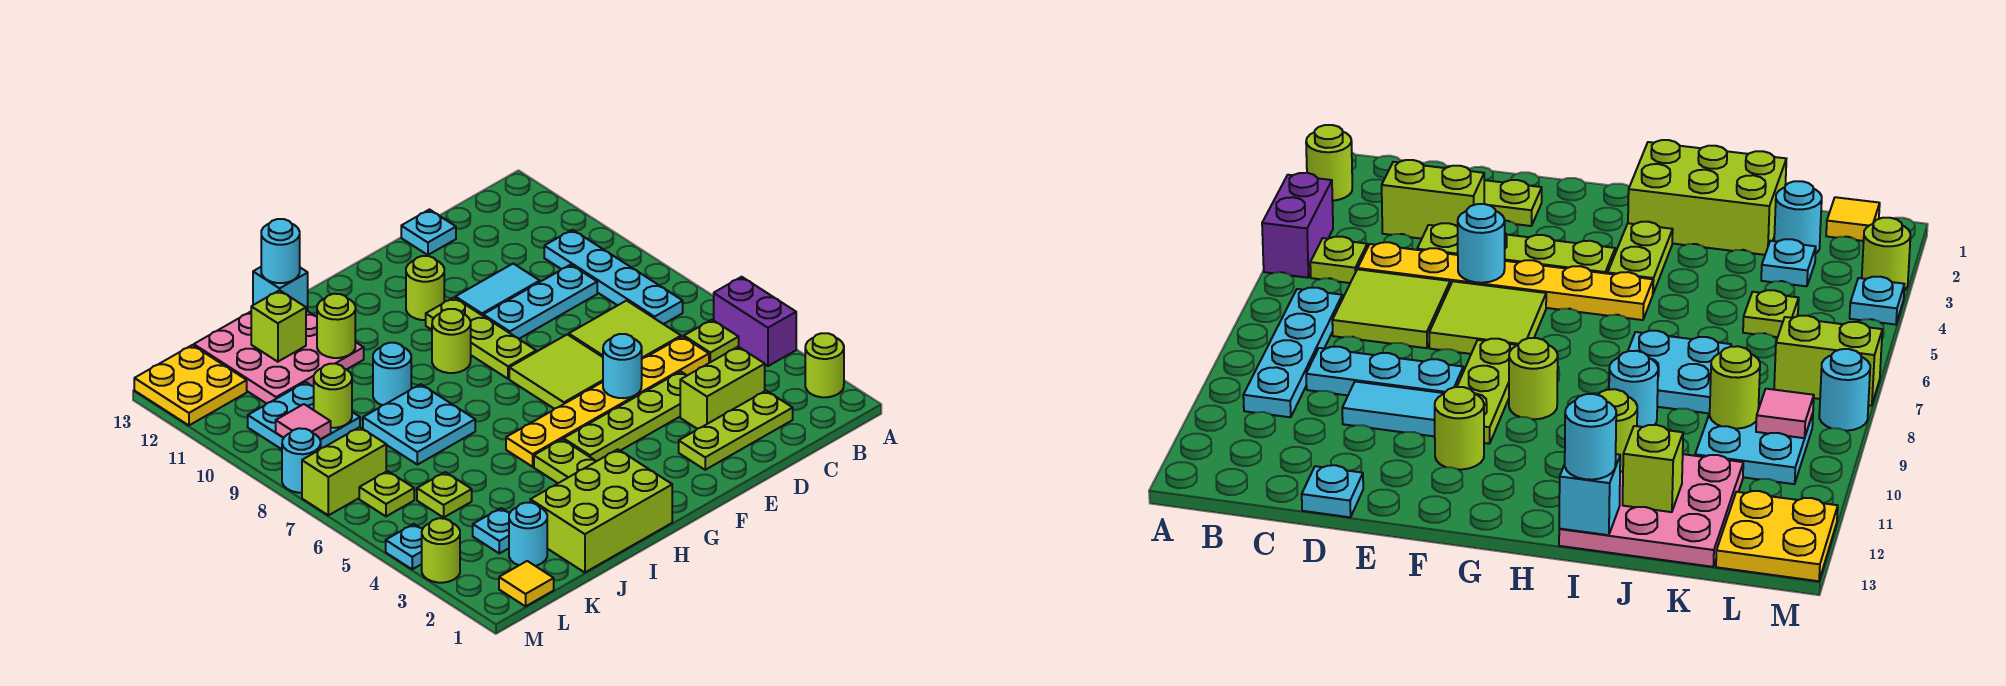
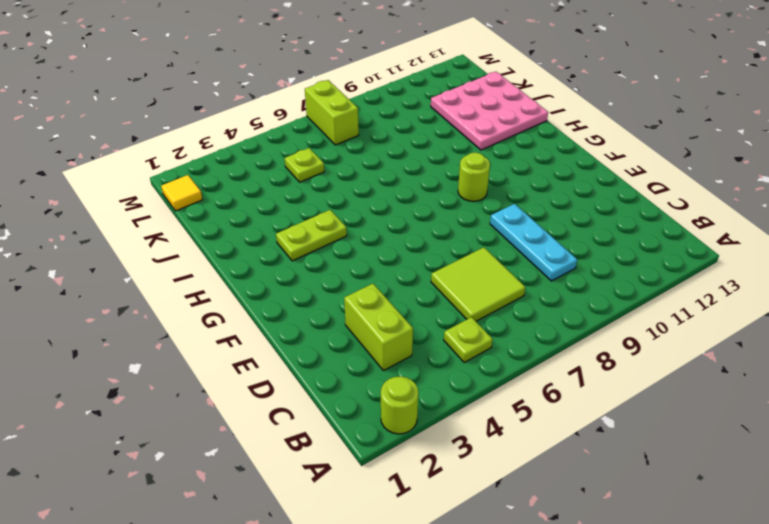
none -> purple brick A4:A5 level 1
none -> cyan plate B7:B10 level 1
none -> lime plate C2:E2 level 1
none -> yellow plate C5:H5 level 1

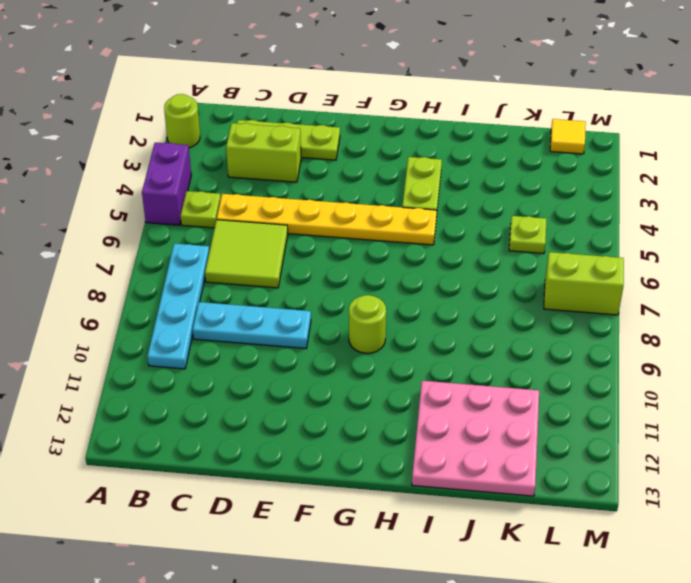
none -> lime plate D4:G4 level 1
none -> cyan tile D10:E10 level 1
none -> cyan plate D13 level 1
none -> lime tile E6:F7 level 1

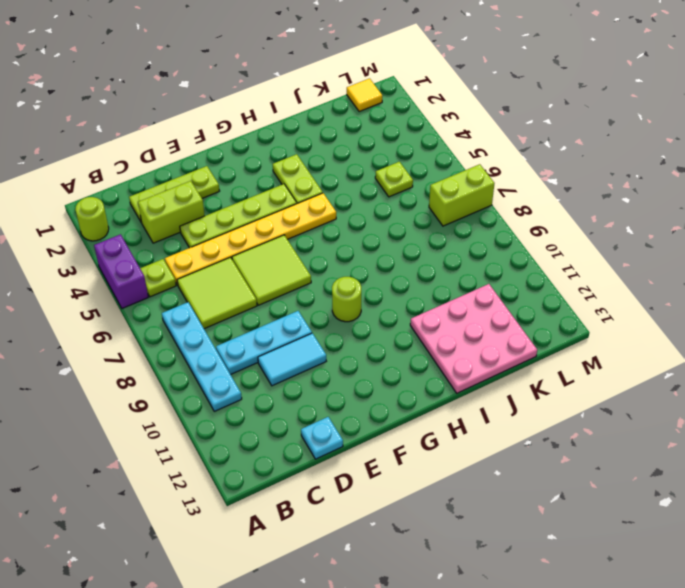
none -> lime plate F8:F10 level 1
none -> lime round brick F11 level 1
none -> lime brick H1:J2 level 1
none -> cyan plate I7:J8 level 1

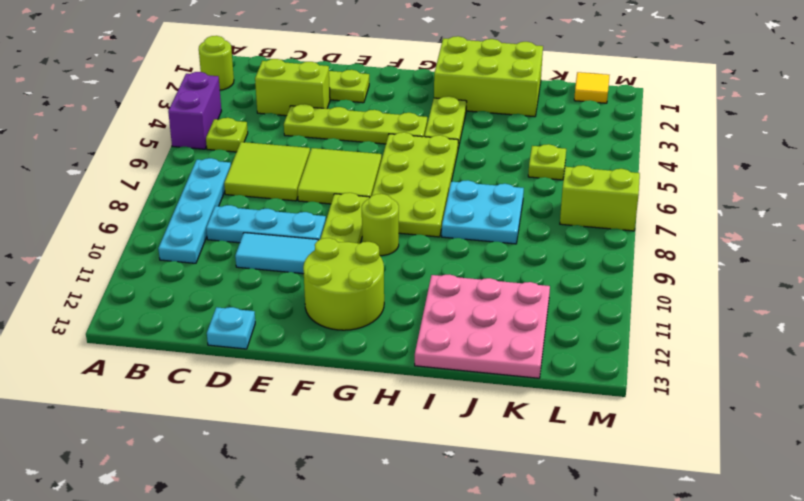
lime round brick F11:G12 level 1 -> lime round brick F11 level 1
lime plate G5:H8 level 1 -> yellow plate C5:H5 level 1
none -> cyan round brick I9 level 1
none -> cyan round brick K2 level 1
none -> cyan plate K3 level 1
none -> cyan plate K9:L10 level 1

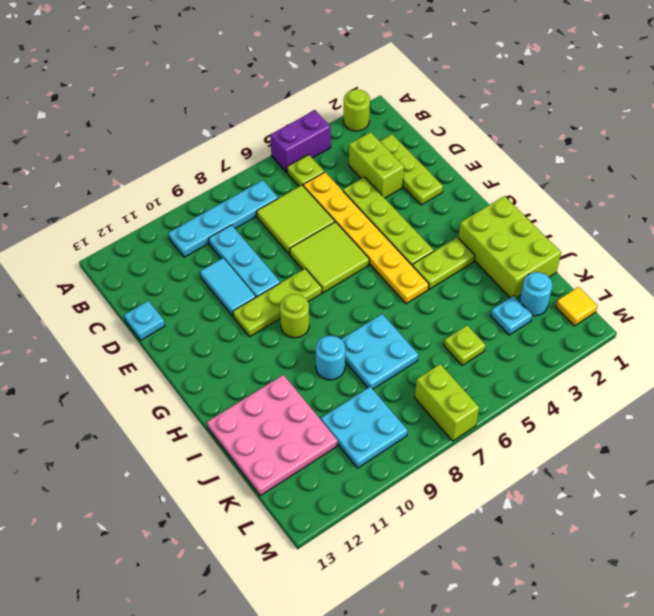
none -> lime round brick F11 level 1
none -> lime plate L6 level 1
none -> yellow plate L12:M13 level 1
none -> lime round brick M3 level 1

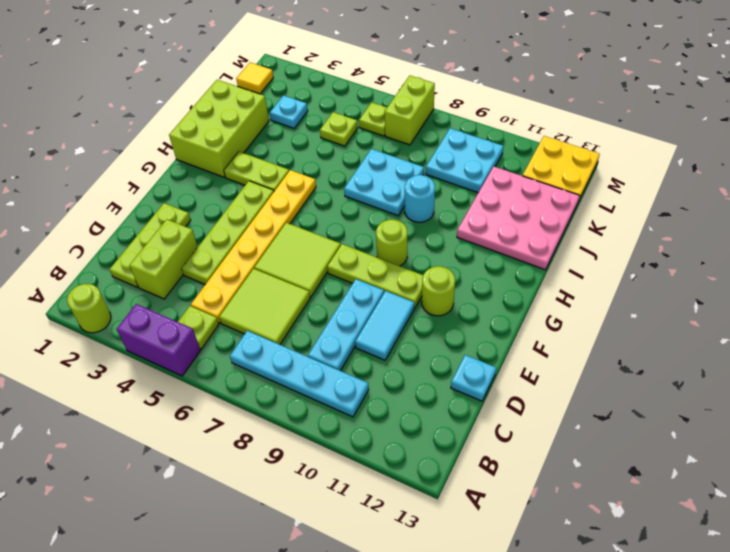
none -> cyan round brick K2 level 1
none -> lime round brick M3 level 1
none -> cyan plate M4 level 1
none -> cyan round brick M8 level 1

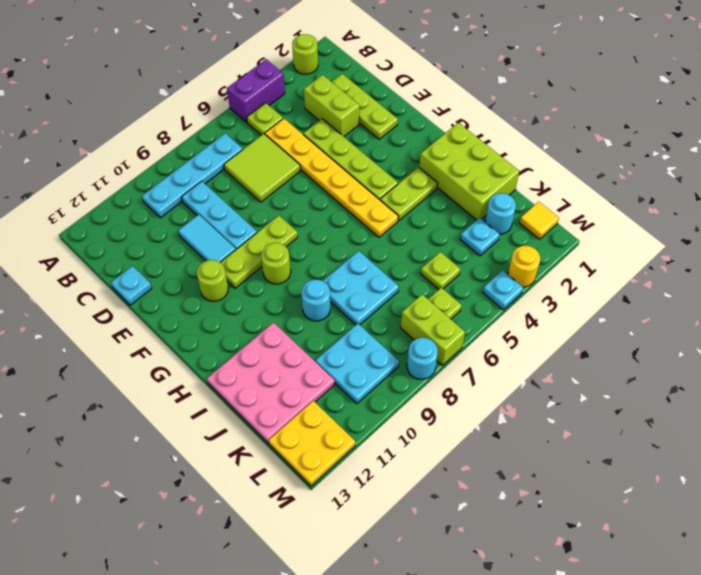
yellow round brick M3 level 1 -> lime round brick M3 level 1
none -> lime tile E6:F7 level 1
none -> cyan round brick E5 level 2
none -> lime round brick I11 level 2
none -> cyan brick I13 level 2

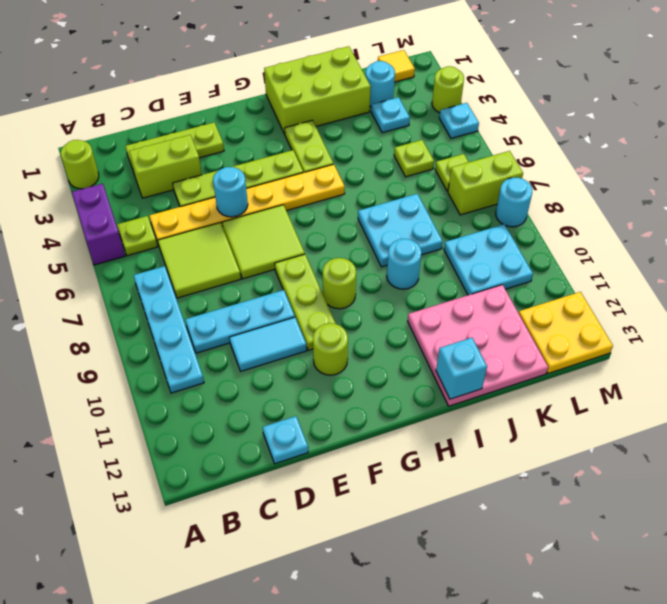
none -> lime round brick I11 level 2
none -> lime brick J12 level 2
none -> lime round brick K9 level 2
none -> pink tile L9 level 2

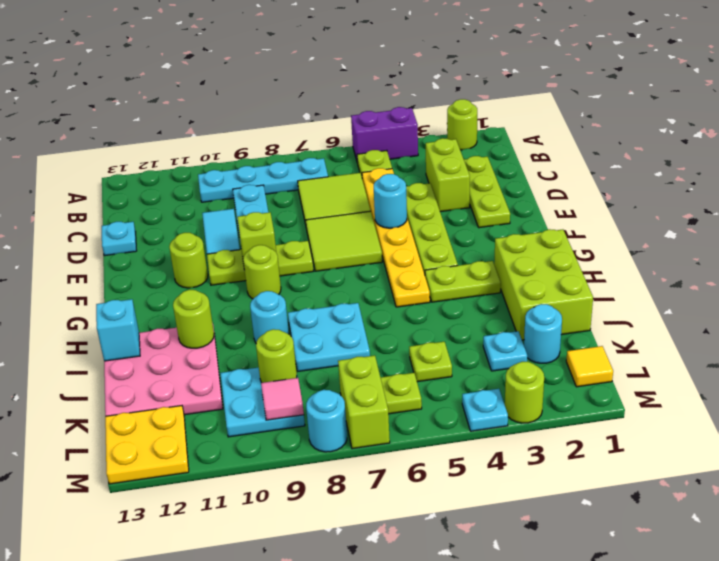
lime brick F9 level 2 -> lime brick J12 level 2
none -> cyan round brick I13 level 3

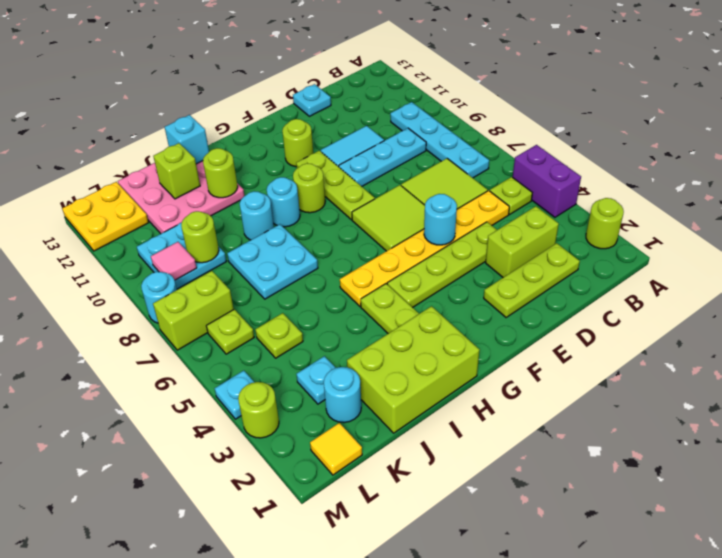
cyan round brick H9 level 1 -> cyan round brick I13 level 3

